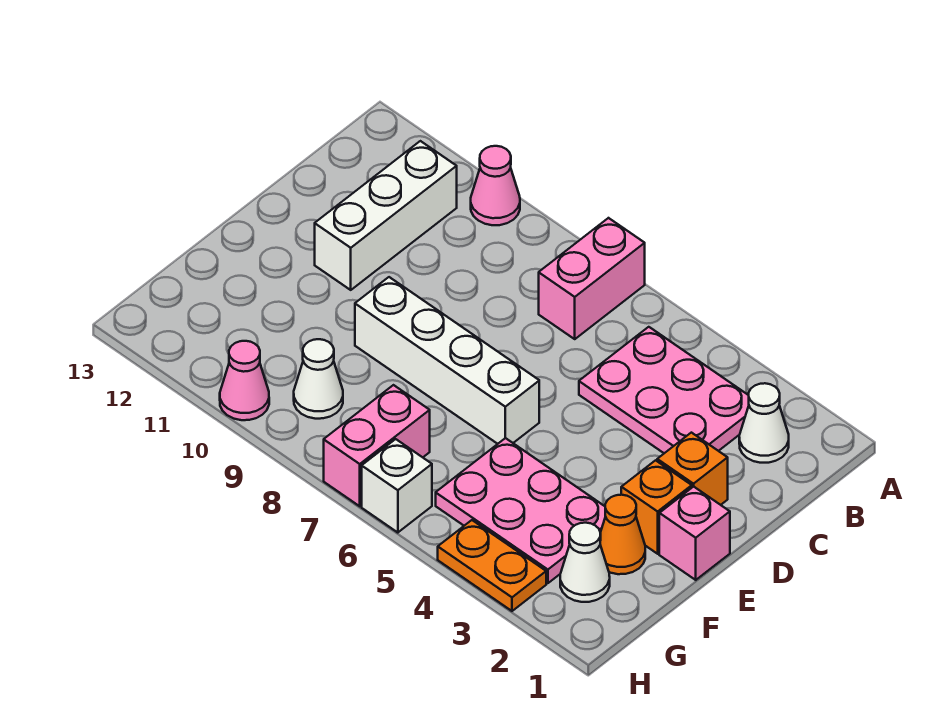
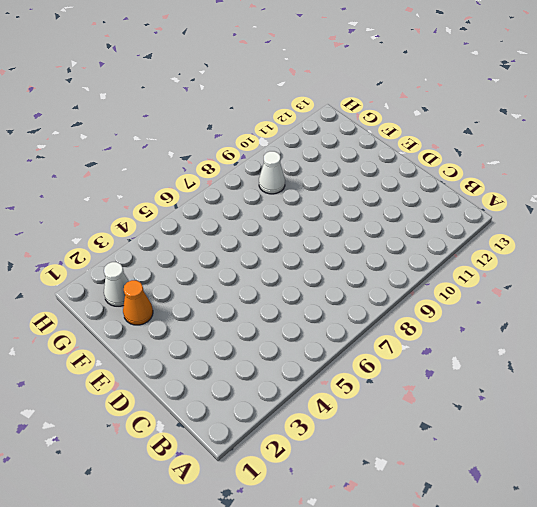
none -> pink brick A7:B7 level 1
none -> pink cone A10 level 1
none -> white cone B2 level 1

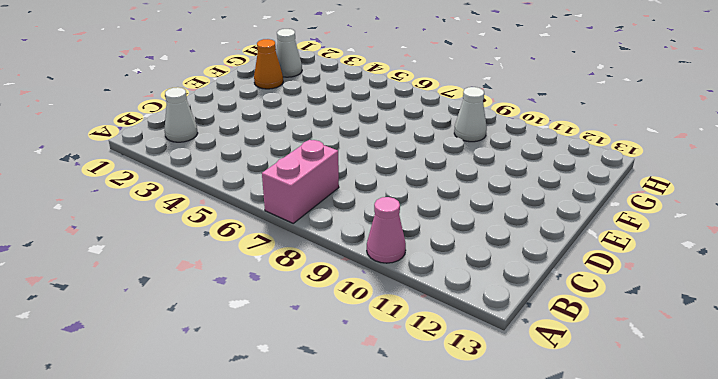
none -> pink plate B3:C5 level 1
none -> white brick B11:D11 level 1
none -> orange brick D2 level 1

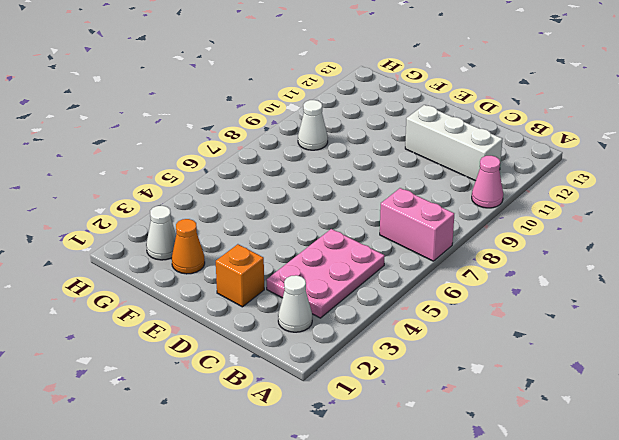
none -> pink brick E1 level 1
none -> orange brick E2 level 1
none -> white brick E6:E9 level 1

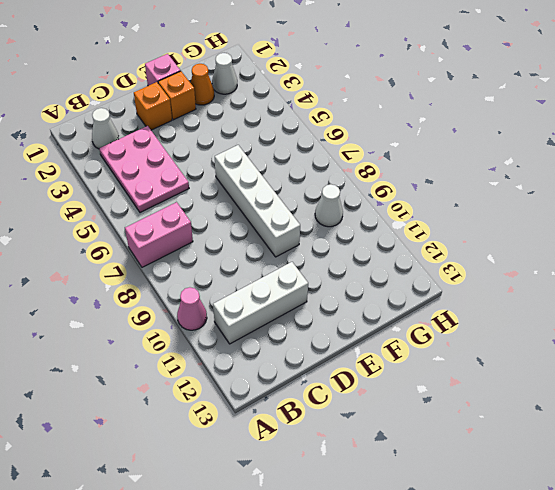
none -> pink plate F3:G5 level 1
none -> pink brick G7:H7 level 1
none -> orange plate H3:H4 level 1

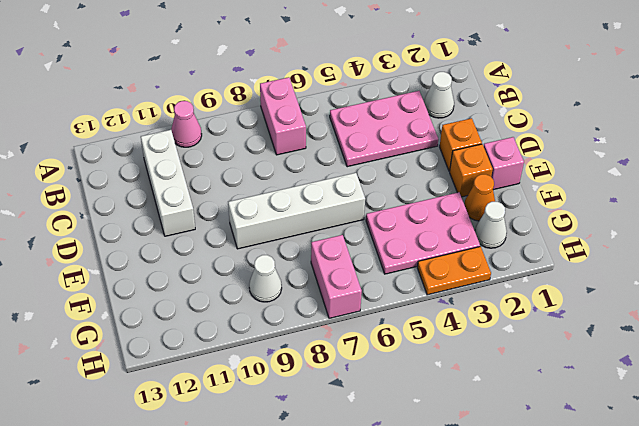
none -> white brick H6 level 1
none -> pink cone H10 level 1

